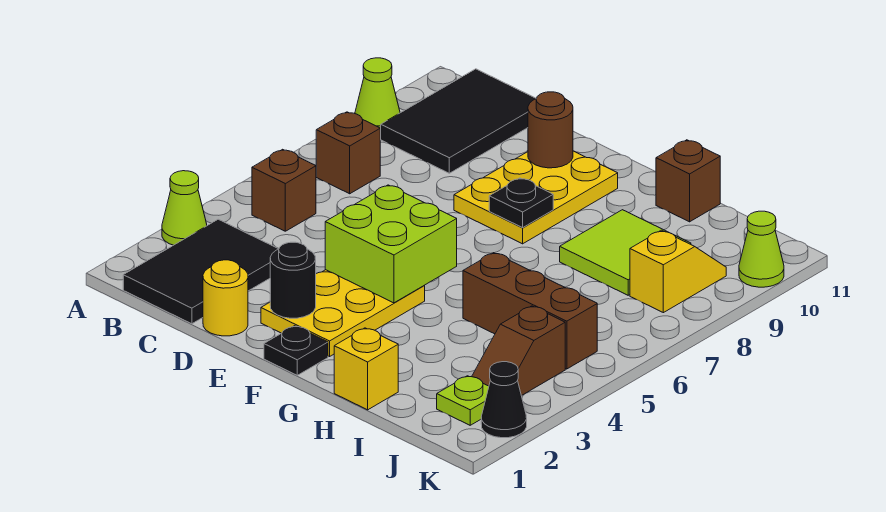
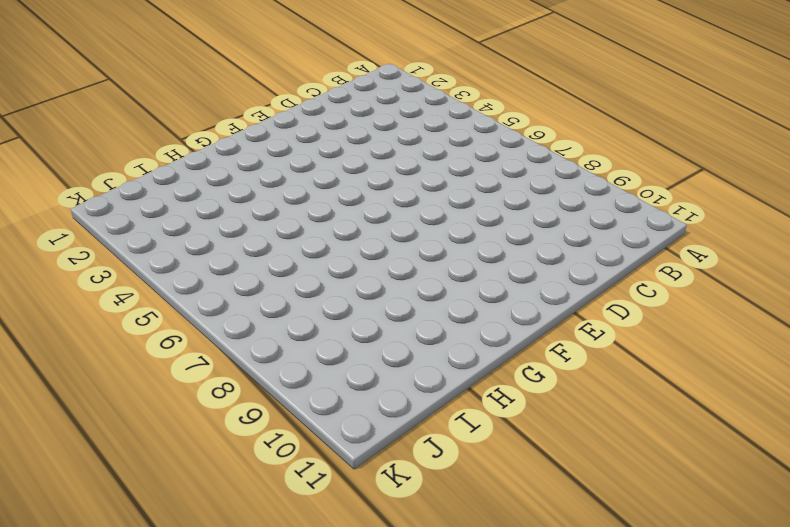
none -> lime cone A3 level 1
none -> lime cone A9 level 1
none -> black tile B1:C3 level 1

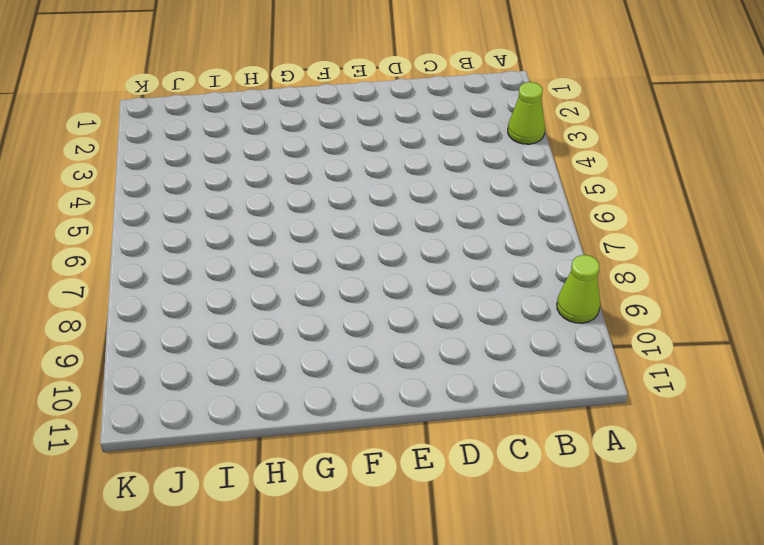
none -> black tile B1:C3 level 1
none -> brown brick B5 level 1
none -> brown brick B7 level 1

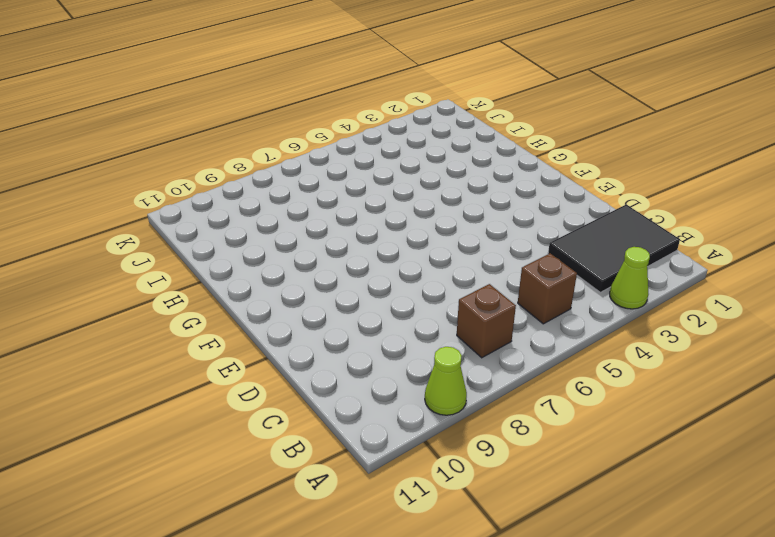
none -> black tile B9:C11 level 1
none -> yellow round brick D1 level 1
none -> yellow plate E2:F4 level 1

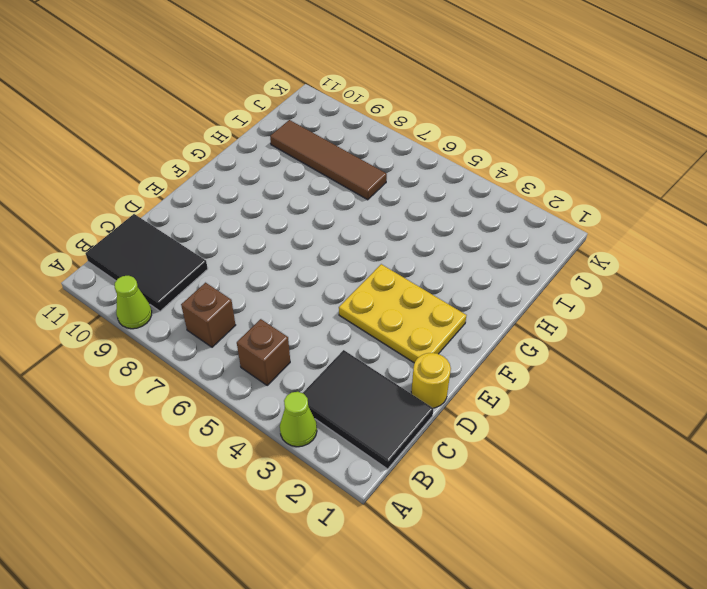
brown tile I7:I10 level 1 -> lime tile H8:I9 level 1
none -> yellow plate E8:F10 level 1
none -> black plate F1 level 1
none -> yellow brick H1 level 1

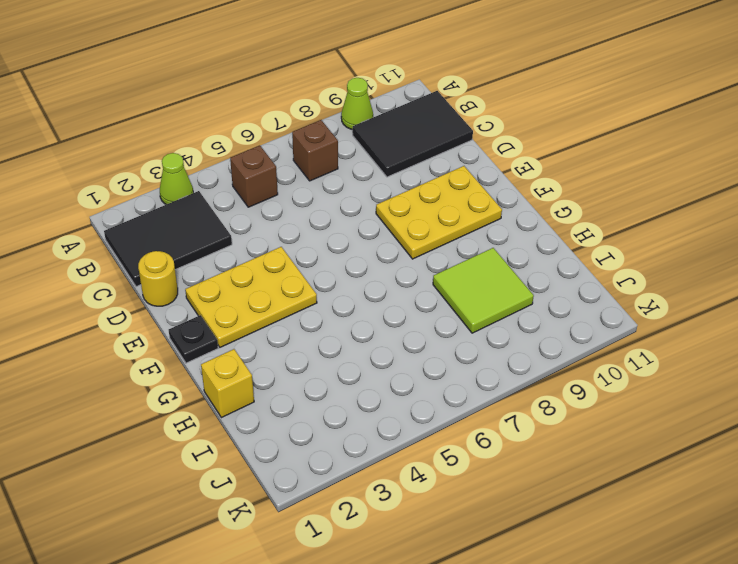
none -> brown brick H5:J5 level 1
none -> brown brick H11 level 1
none -> lime plate J2 level 1

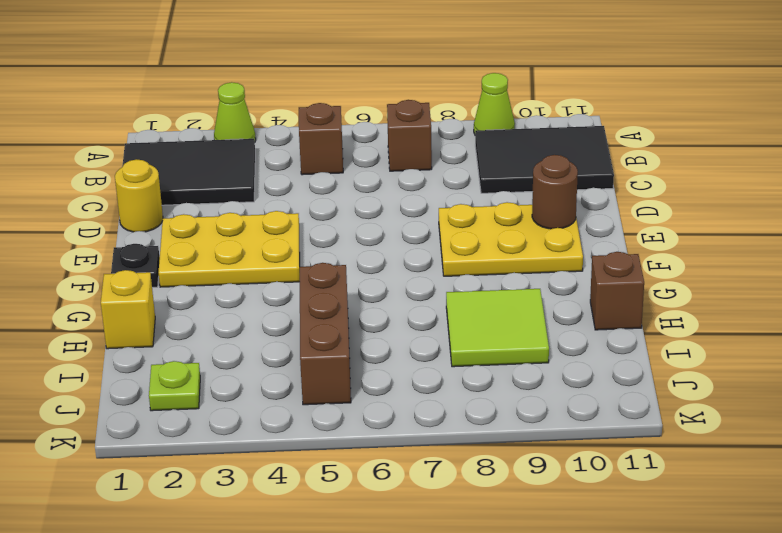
none -> brown slope J3:J4 level 1 top 4
none -> yellow slope J8:J9 level 1 top 8
none -> black cone K2 level 1

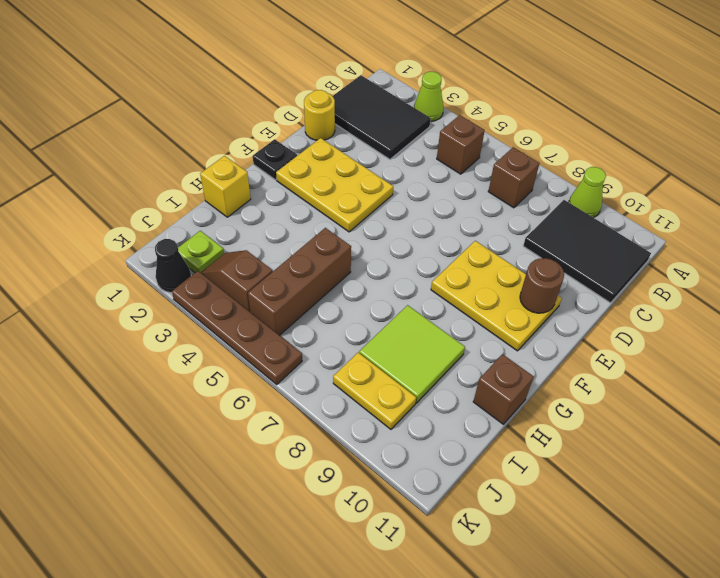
yellow plate J8:J9 level 1 -> yellow slope J8:J9 level 1 top 8
brown plate K3:K6 level 1 -> none
none -> lime cone K10 level 1
none -> black round brick E2 level 2
none -> lime brick E4:F5 level 2

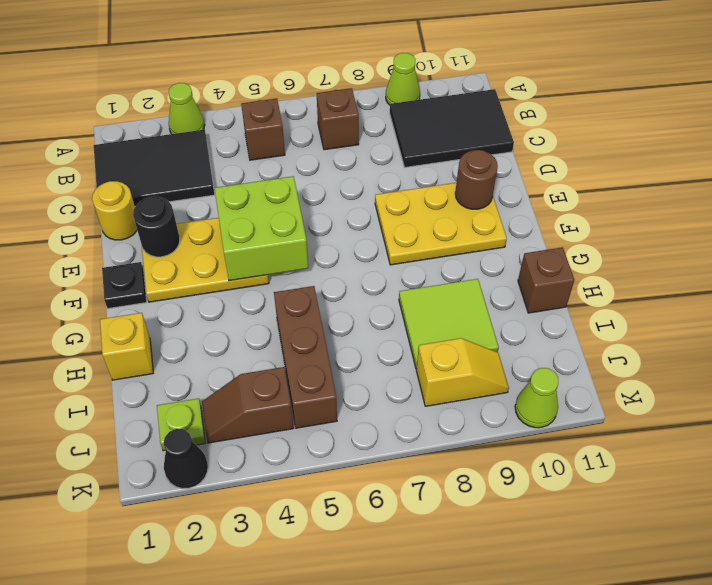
none -> black plate F8 level 2

